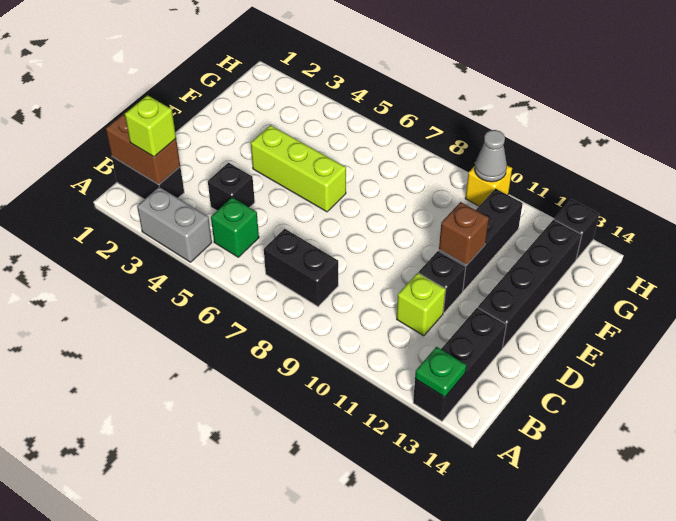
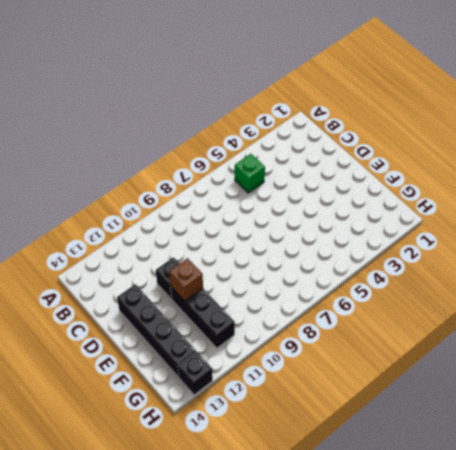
none -> grey brick A3:A4 level 1
none -> black brick A13:C13 level 1
none -> black brick B1:B2 level 1

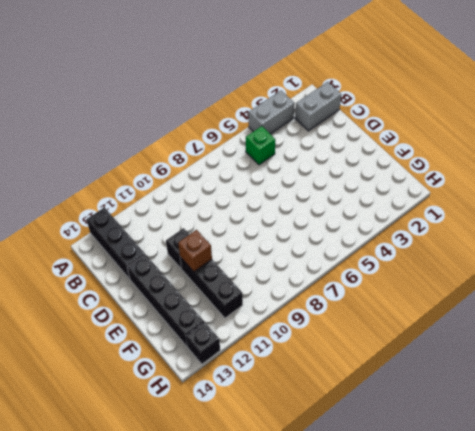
grey brick B1:B2 level 1 -> black brick B1:B2 level 1
none -> black brick B7:B8 level 1
none -> black brick C4 level 1
none -> lime brick C11 level 1

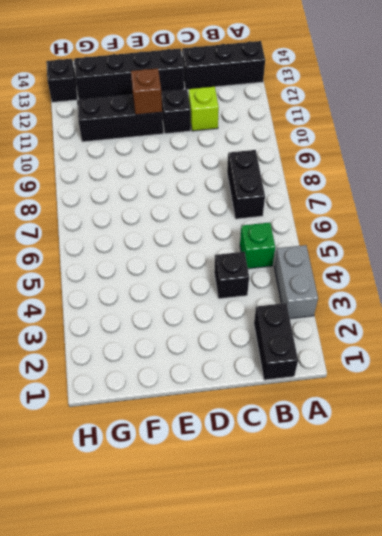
none -> lime brick E4:E6 level 1
none -> yellow brick H10 level 1
none -> green plate A13 level 2

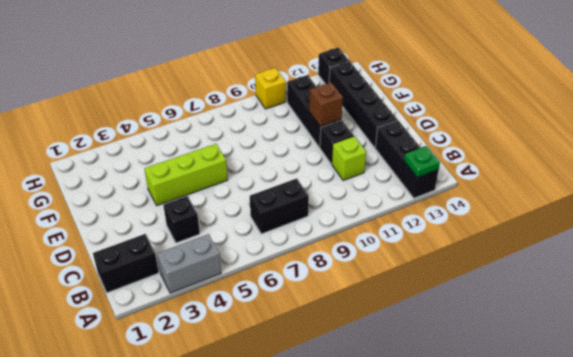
none -> green brick B5 level 1
none -> brown brick B1:B2 level 2
none -> grey cone H10 level 2

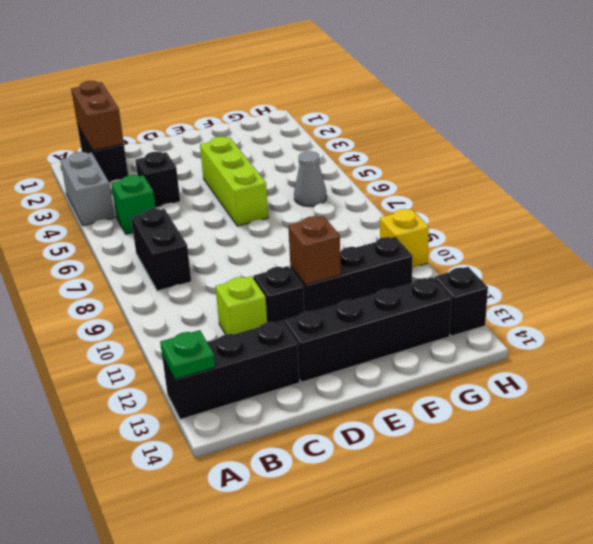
grey cone G6 level 1 -> grey cone H10 level 2
none -> lime brick B2 level 3

